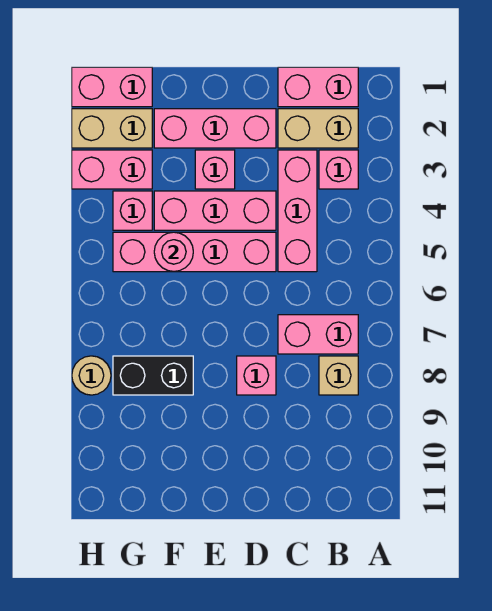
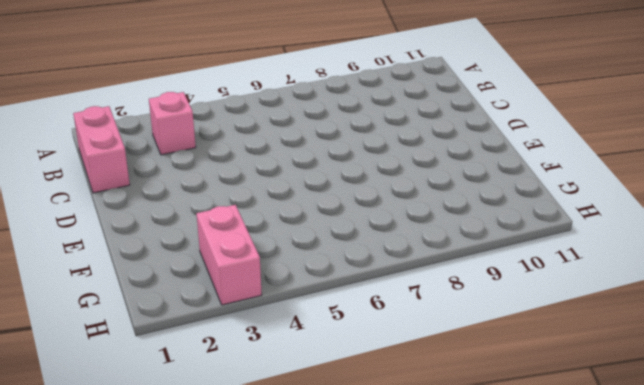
none -> tan brick B2:C2 level 1
none -> pink brick B7:C7 level 1
none -> tan brick B8 level 1

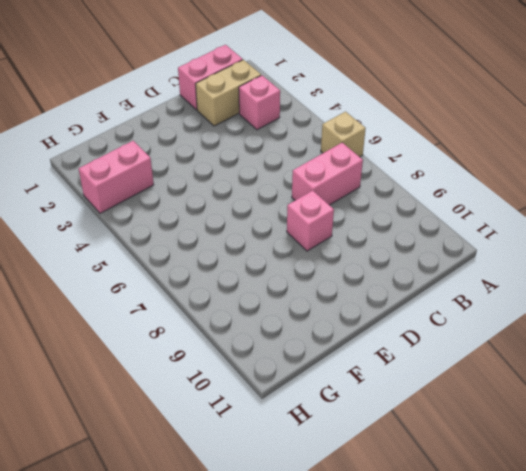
tan brick A6 level 1 -> tan brick B8 level 1
none -> pink brick C3:C5 level 1
none -> pink brick D2:F2 level 1
none -> pink brick D4:F4 level 1

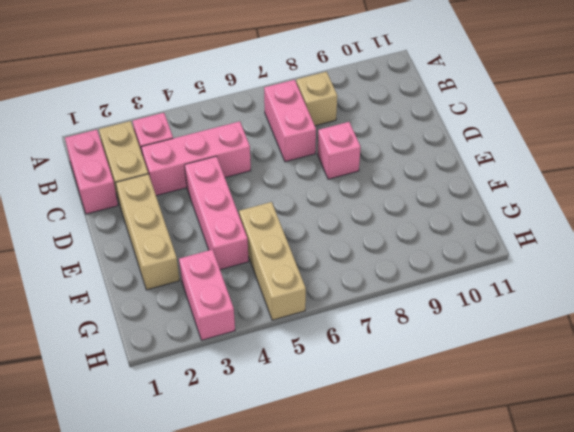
tan brick D2:F2 level 1 -> pink brick D2:F2 level 1
tan brick F5:H5 level 1 -> pink brick D5:G5 level 1
none -> pink brick E3 level 1
none -> black brick F8:G8 level 1
none -> pink brick G1:H1 level 1

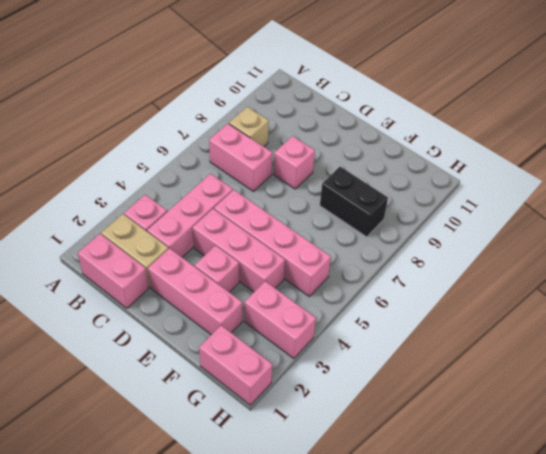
none -> tan brick G2:H2 level 1
none -> pink brick G4 level 1
none -> tan round brick H8 level 1

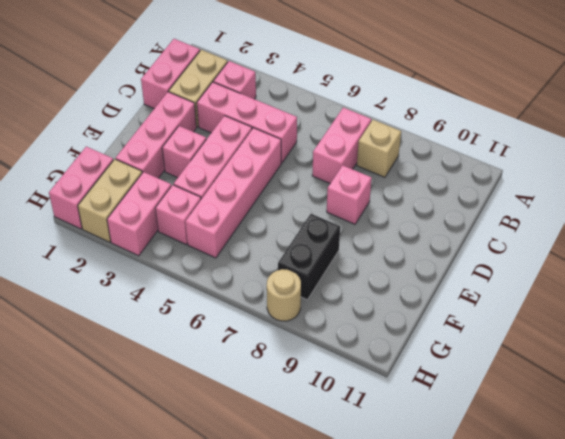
none -> pink round brick F5 level 2

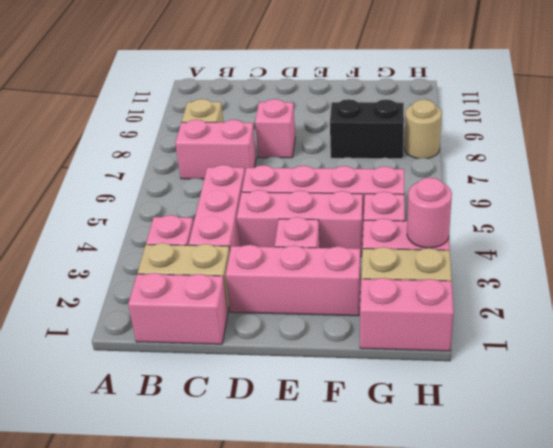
pink round brick H3 level 2 -> pink round brick F5 level 2

